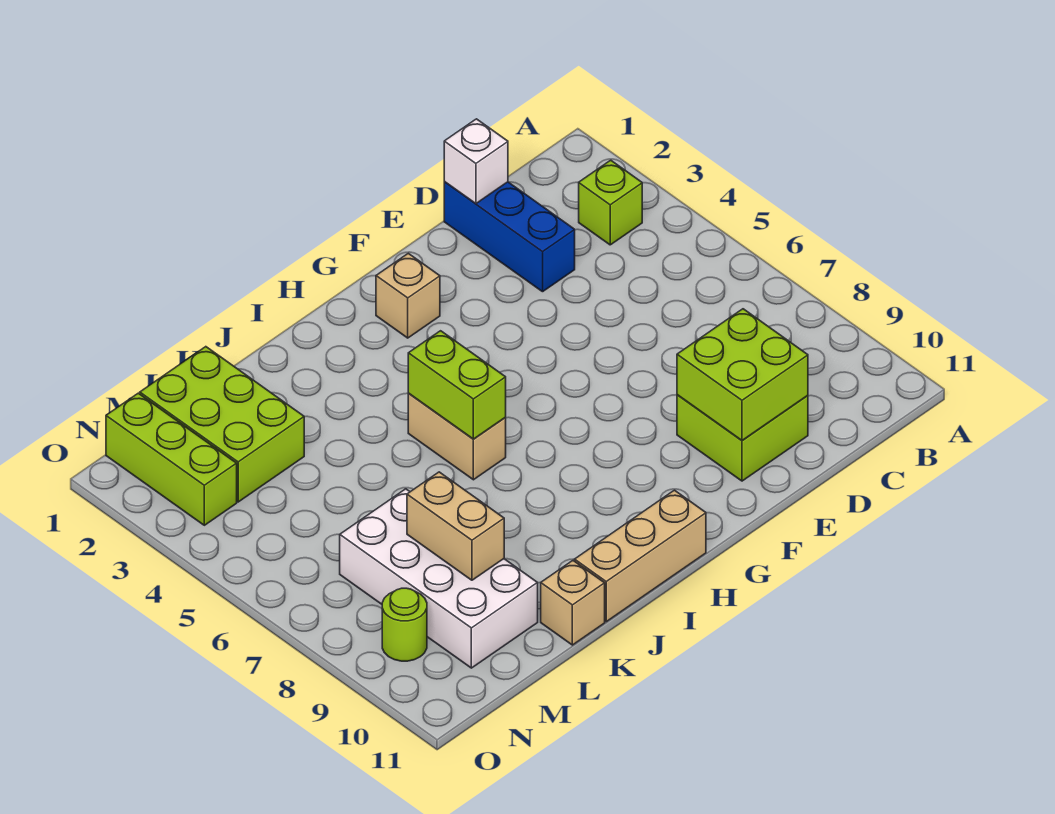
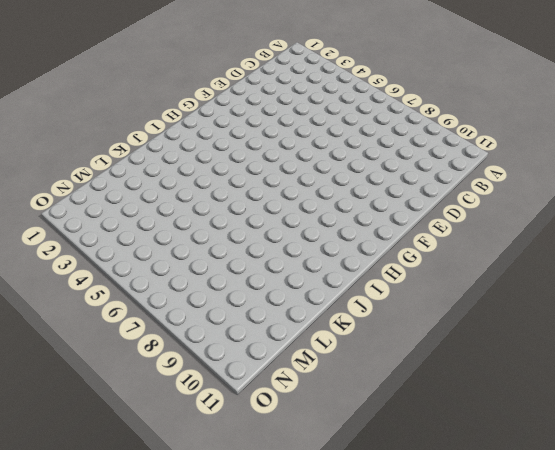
none -> lime brick B3 level 1
none -> blue brick D1:D3 level 1
none -> lime brick D9:E10 level 1

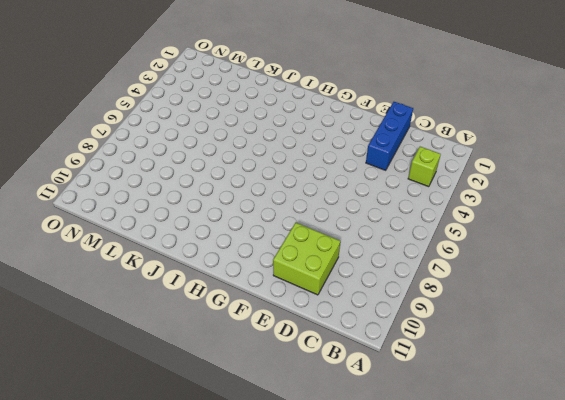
none -> tan brick G2 level 1
none -> tan brick H11:J11 level 1
none -> tan brick I5:I6 level 1

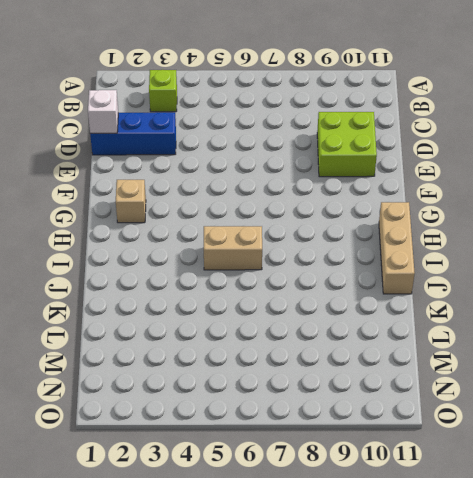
none -> tan brick K11 level 1
none -> lime brick L1:M3 level 1
none -> white brick L7:M10 level 1

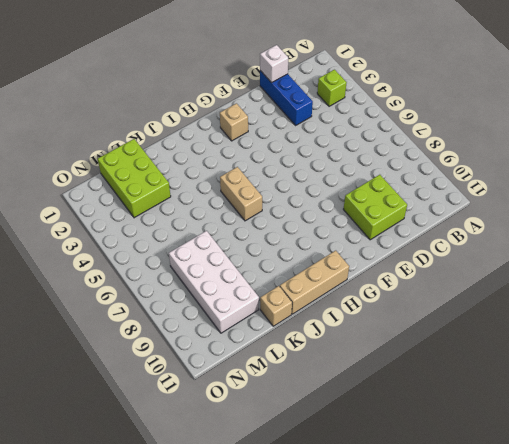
none -> lime brick N1:N3 level 1
none -> lime round brick N9 level 1
none -> lime brick D9:E10 level 2

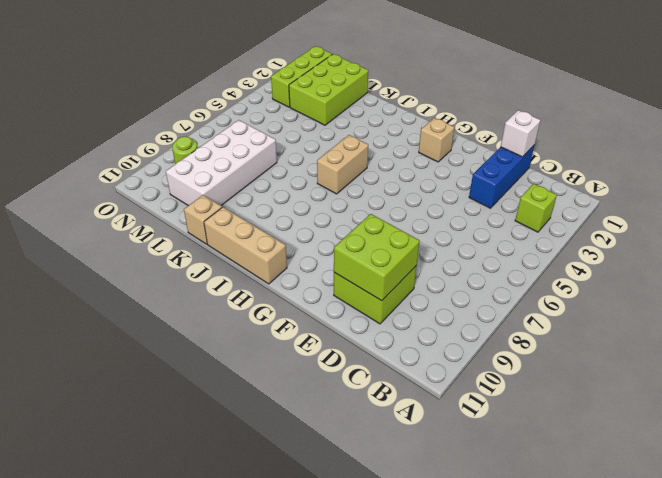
none -> lime brick I5:I6 level 2
none -> tan brick L8:L9 level 2

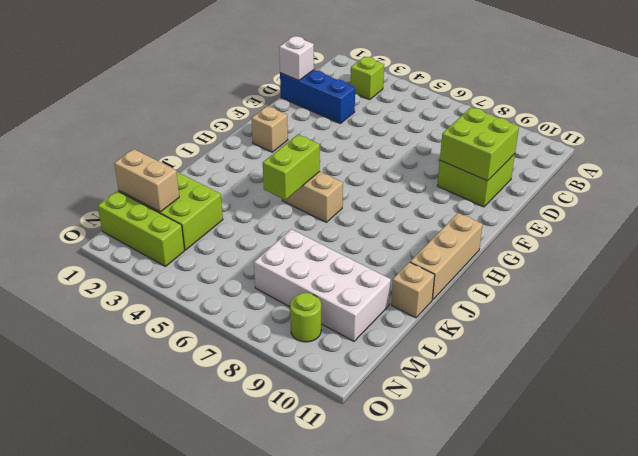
lime brick I5:J5 level 2 -> lime brick I5:I6 level 2
tan brick M1:M2 level 2 -> tan brick L8:L9 level 2

